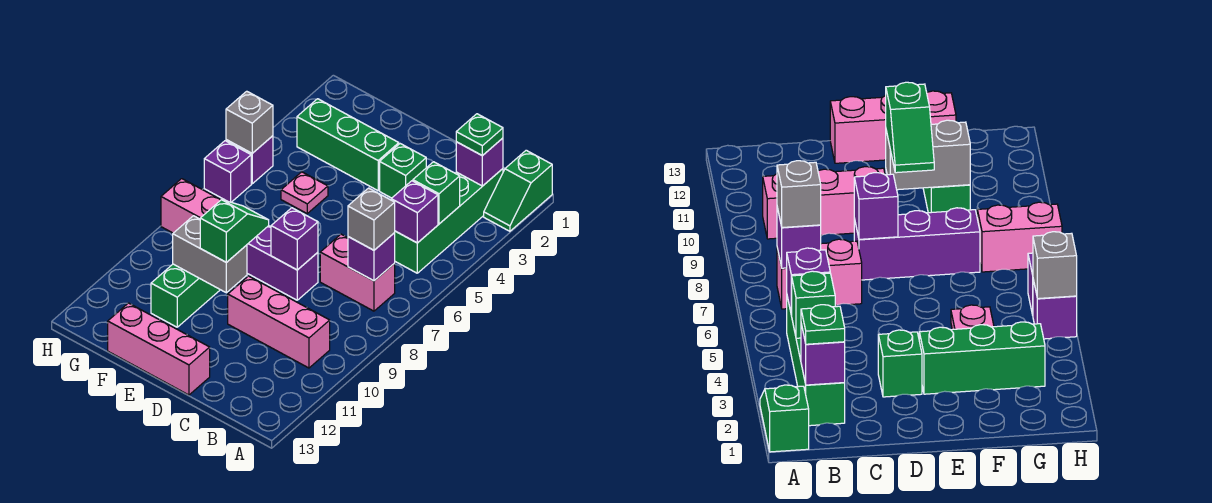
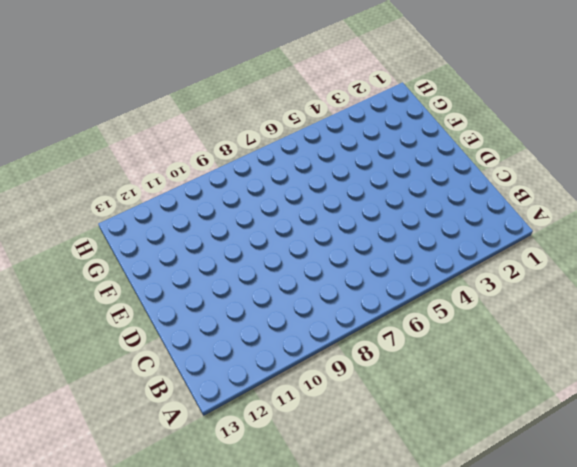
none -> green slope A1:A2 level 1 top 1
none -> green brick B2:B5 level 1
none -> pink brick B7:C7 level 1

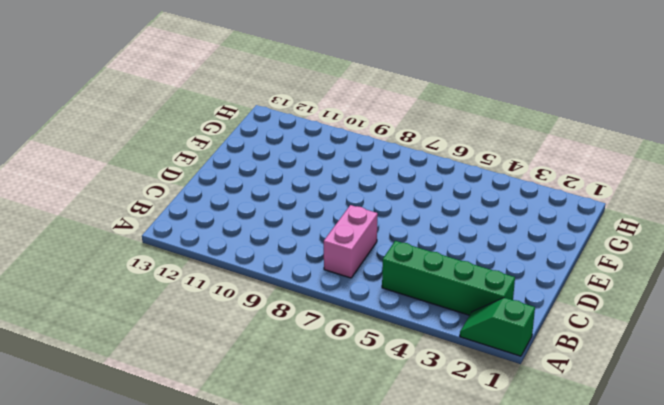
none -> pink brick B10:D10 level 1
none -> green brick D3 level 1
none -> purple brick D8:F8 level 1

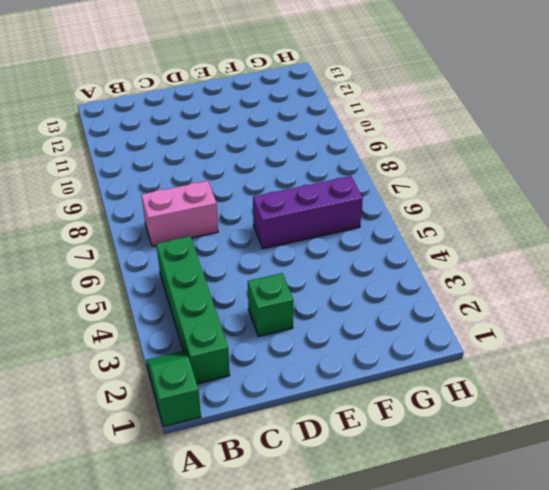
purple brick E6:G6 level 1 -> purple brick D8:F8 level 1
none -> pink brick B10:D10 level 1
none -> pink brick D13:F13 level 1
none -> green brick E3:G3 level 1

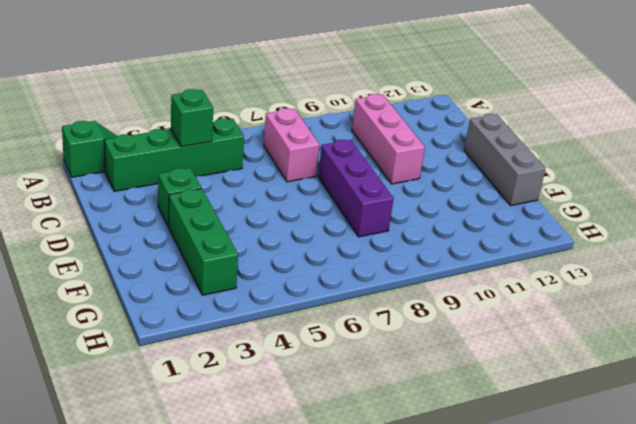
grey brick D13:F13 level 1 -> pink brick D13:F13 level 1
none -> pink plate F5 level 1
none -> green brick F10:F11 level 1
none -> pink brick G8:H8 level 1

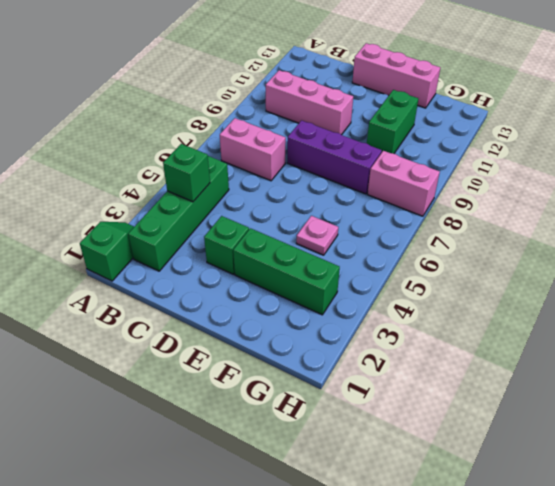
none -> purple brick H5 level 1
none -> purple brick H6 level 1
none -> purple brick B2 level 2

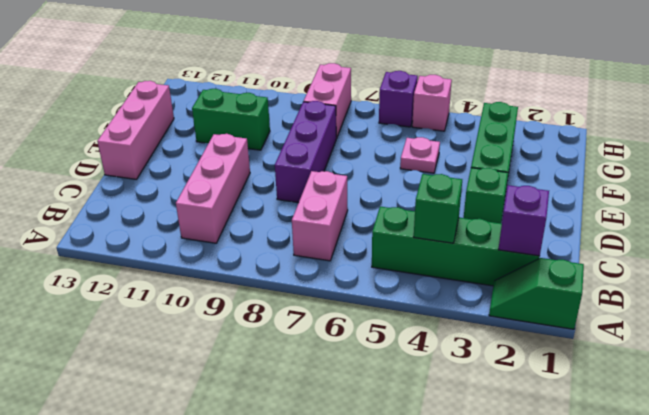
pink brick H5 level 1 -> purple brick H5 level 1
none -> purple brick B5 level 2
none -> purple brick B7 level 2
none -> purple brick D8 level 2

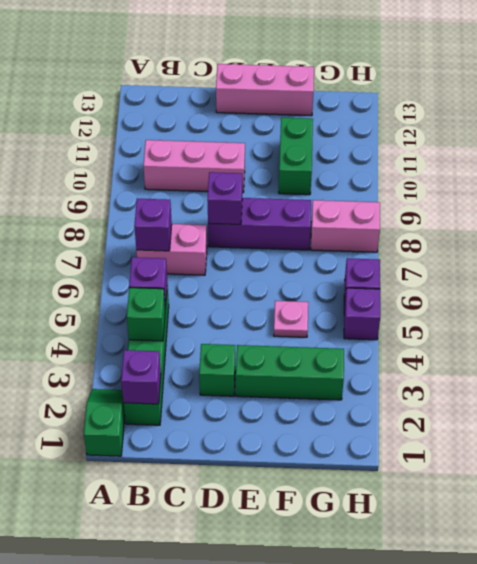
none -> grey brick E10:F10 level 2
none -> grey brick H5 level 2
none -> green plate B2 level 3

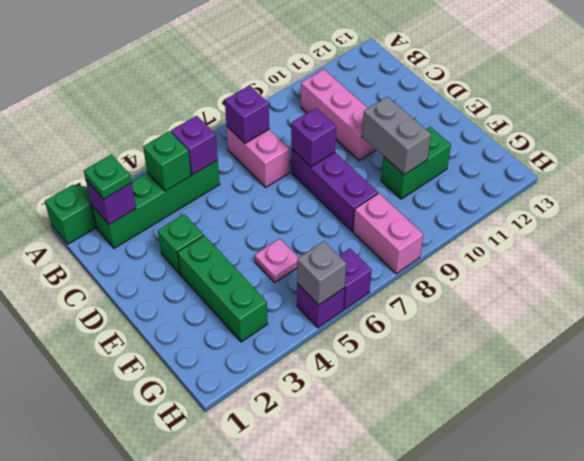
none -> pink brick D13:F13 level 1
none -> grey brick B7 level 3
none -> green slope E9:E10 level 3 top 10

